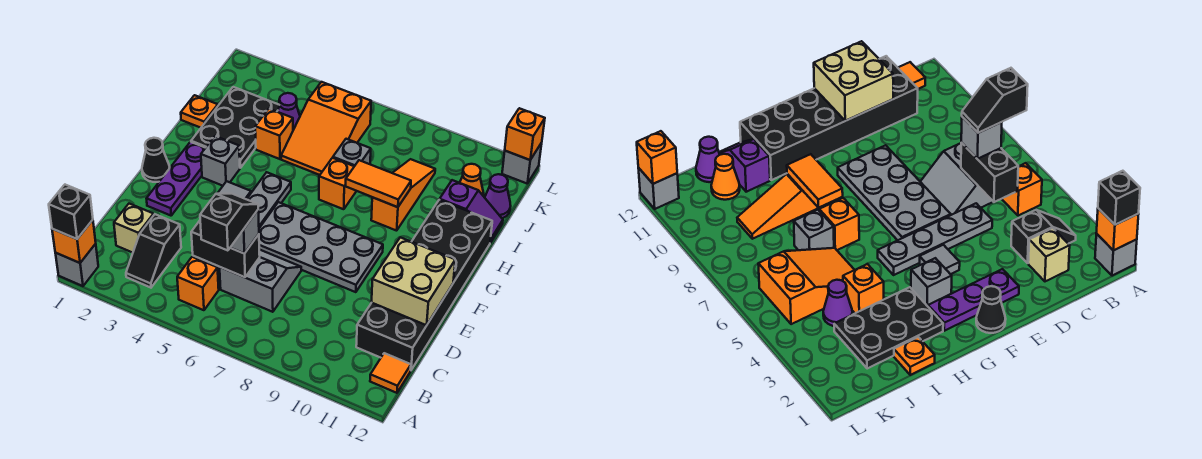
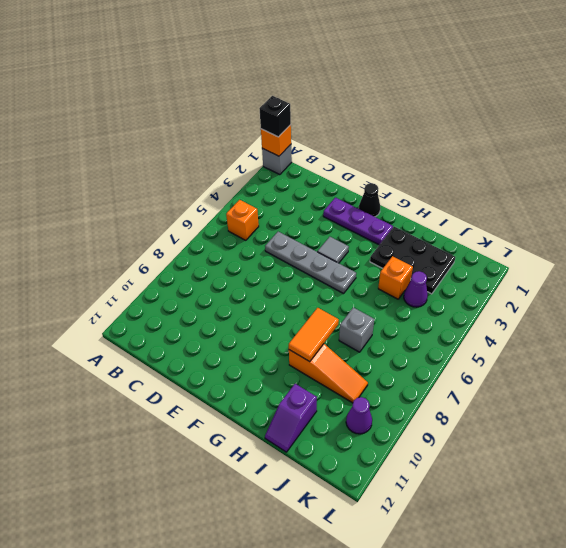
purple cone K10 level 1 -> purple cone J12 level 1
none -> black slope B3:C3 level 1 top C
none -> orange tile B12 level 1
none -> tan brick C2 level 1
none -> grey slope C6:D7 level 1 top C

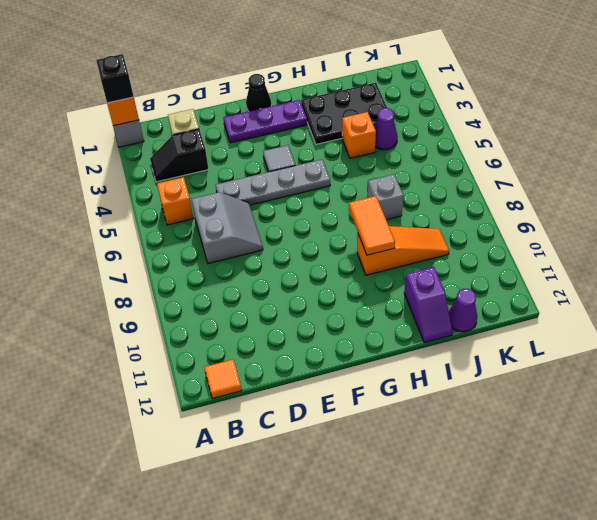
none -> black brick C11:H12 level 1
none -> grey plate E6:F9 level 1
none -> grey brick G3 level 1
none -> orange brick H7 level 1

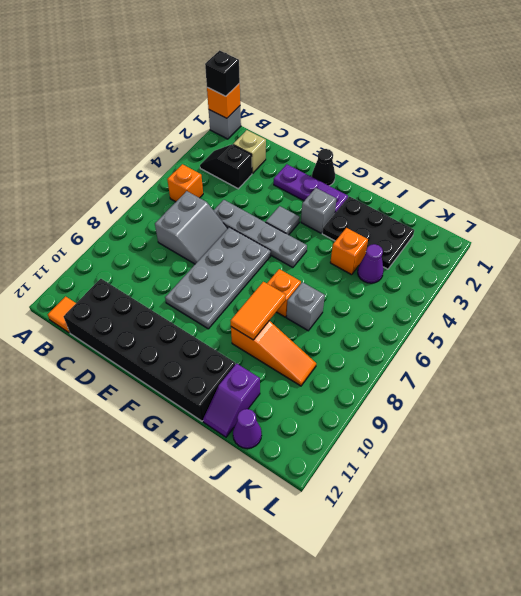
none -> orange plate I1 level 1
none -> orange slope I5:K6 level 1 top K
none -> orange cone J11 level 1
none -> grey brick L12 level 1

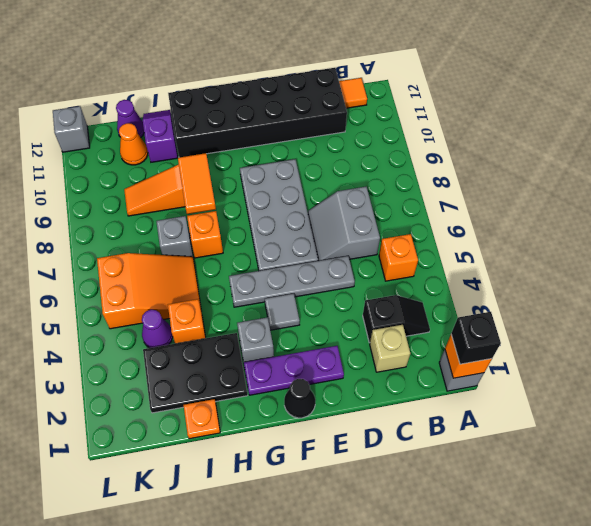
none -> black brick C5:C6 level 2
none -> tan brick D11:E12 level 2
none -> orange brick L12 level 2
none -> grey brick C6 level 3

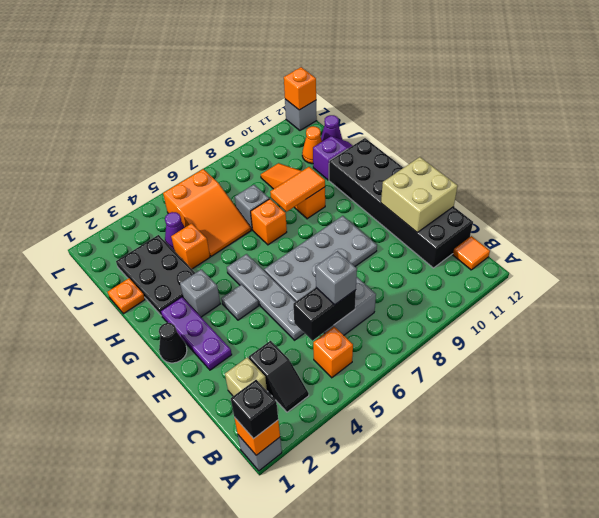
none -> black slope B6:C6 level 4 top B

